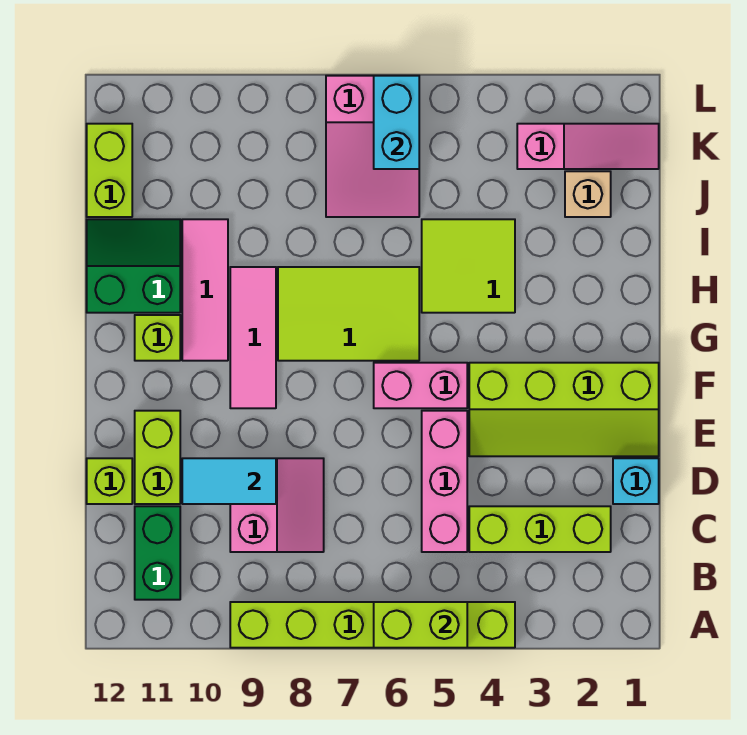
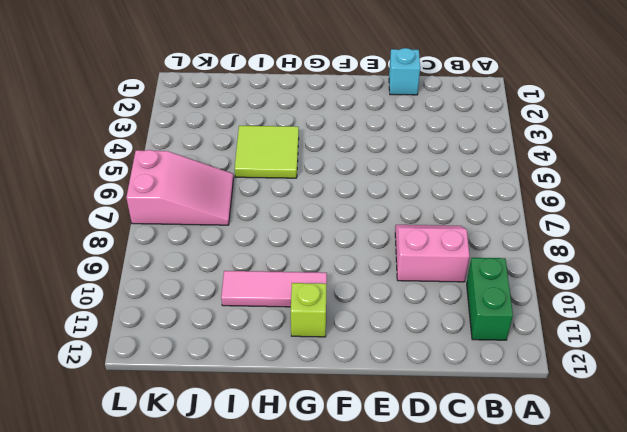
green brick B10:B11 level 1 -> green brick B11:C11 level 1
none -> lime brick A4:A9 level 1
none -> lime brick C2:C4 level 1
none -> pink brick C5:E5 level 1

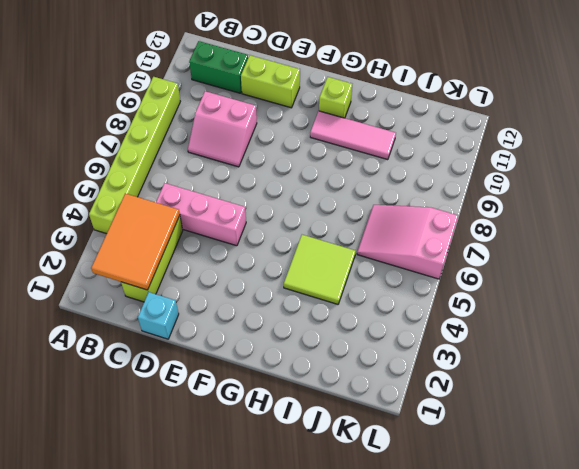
orange tile B2:C4 level 2 -> none
none -> lime brick D12 level 1
none -> lime slope E1:F4 level 1 top F
none -> pink brick F5:F6 level 1

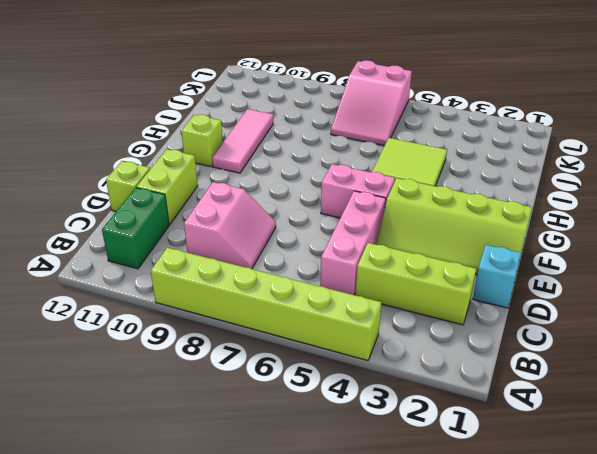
none -> pink tile F9:H9 level 1
none -> lime tile G6:H8 level 1
none -> green slope H11:I12 level 1 top H

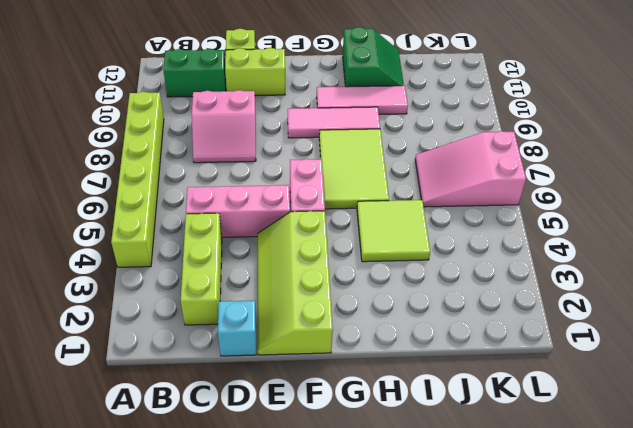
none -> lime brick G11 level 1
none -> tan brick J2 level 1
none -> lime brick J12:K12 level 1

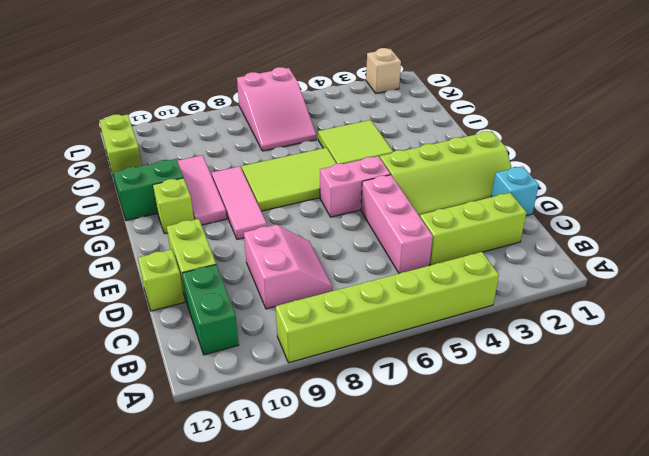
tan brick L2 level 1 -> tan brick J2 level 1
none -> pink slope K1:K3 level 1 top 3
none -> lime brick A5:A6 level 2
none -> cyan tile D9:D10 level 2

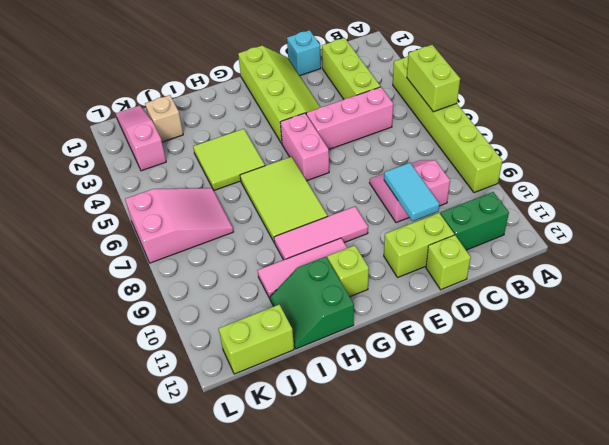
none -> cyan brick K6:L6 level 2

